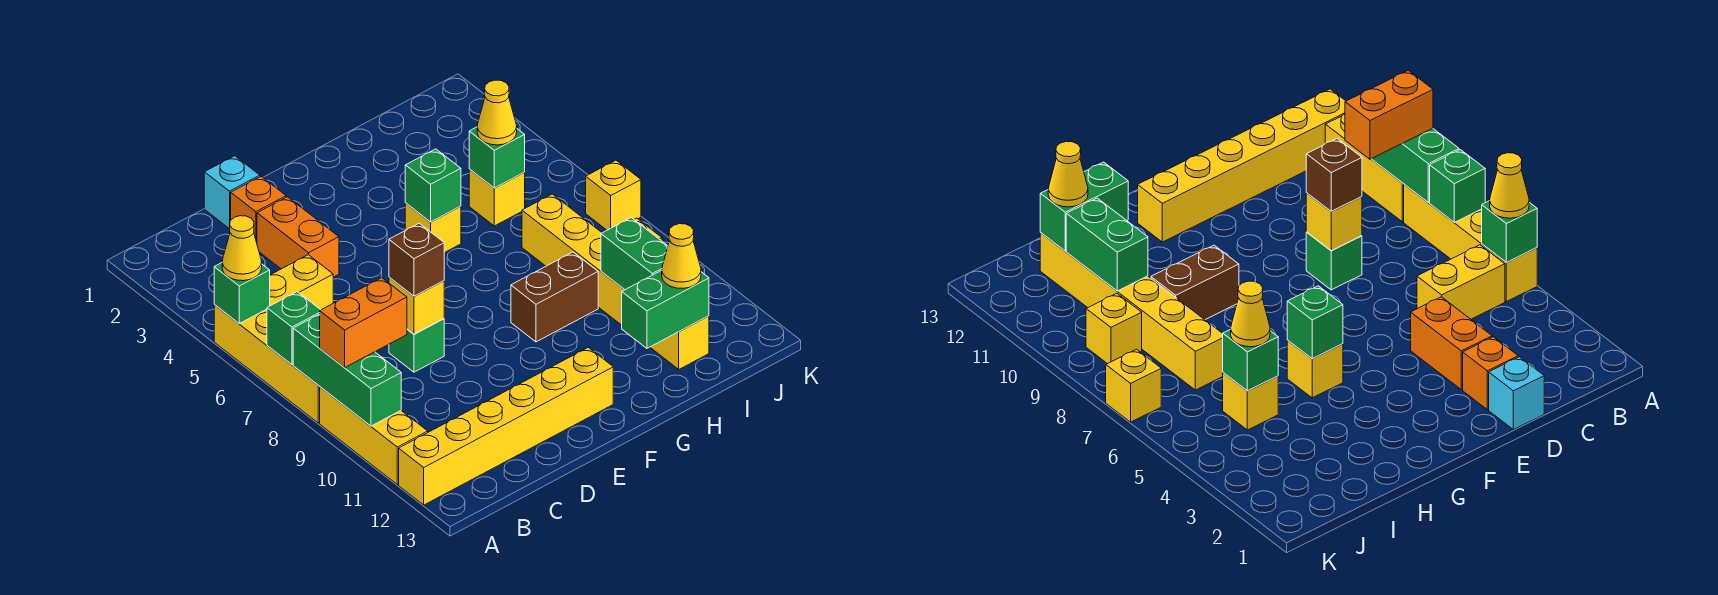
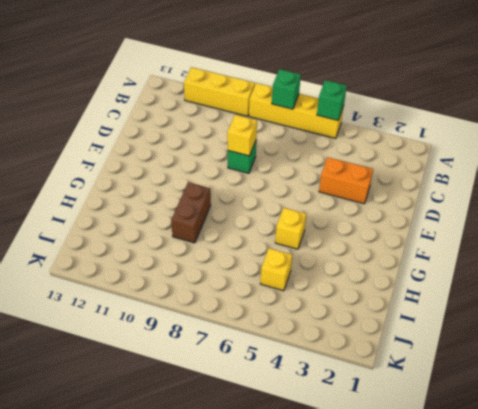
none -> yellow brick A12:F12 level 1
none -> yellow brick B5:C5 level 1
none -> cyan brick D1 level 1

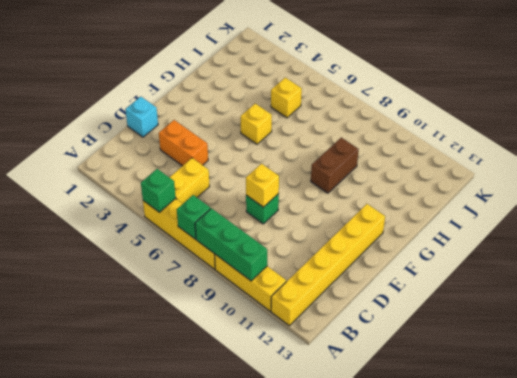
none -> orange brick D2 level 1
none -> yellow brick I7:I12 level 1
none -> yellow brick J9 level 1

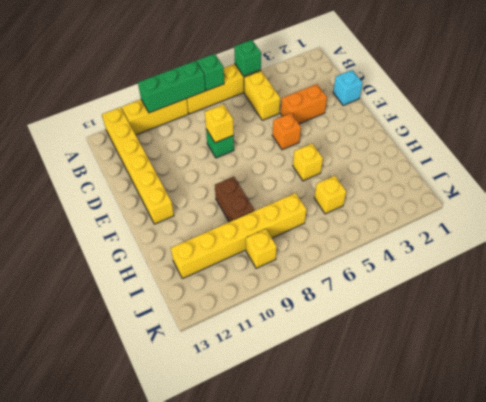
orange brick E5 level 1 -> orange brick D2 level 1
none -> yellow brick K7 level 1
none -> green brick G5 level 2
none -> green brick H12:I12 level 2

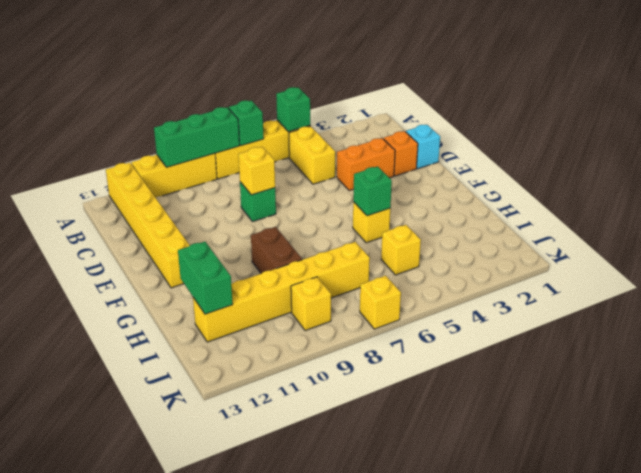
none -> green brick I5 level 2
none -> green brick I10:I11 level 2
none -> yellow cone A5 level 3

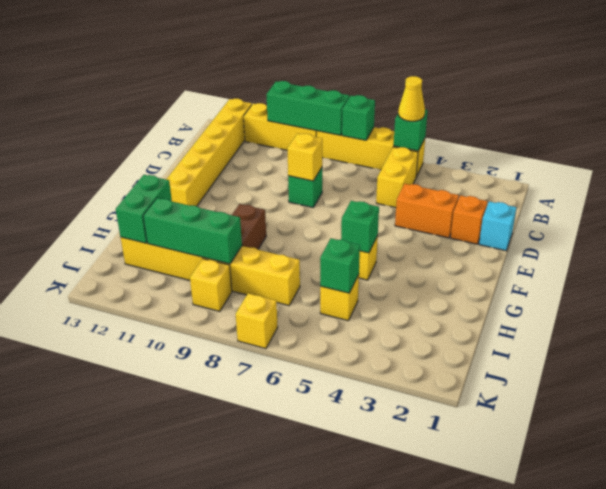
green brick I9:I11 level 2 -> green brick I10:I11 level 2
none -> orange brick A9:B9 level 3
none -> brown brick D8 level 3
none -> yellow cone I5 level 3

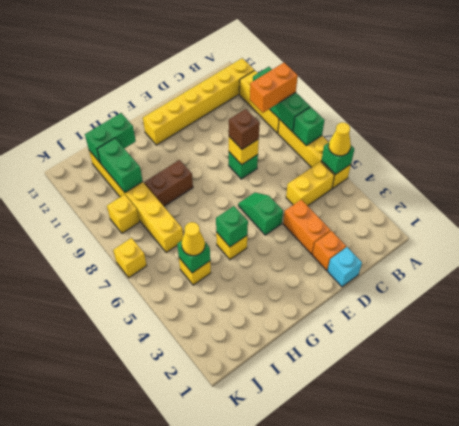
green slope E5:E6 level 1 top 5 -> none
none -> yellow cone I12 level 3

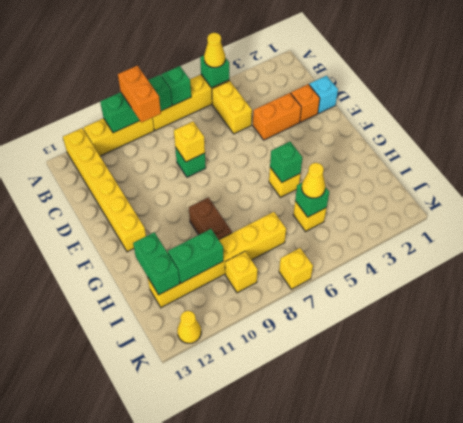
yellow cone K12 level 1 -> yellow cone I12 level 3
none -> brown brick D8 level 3

